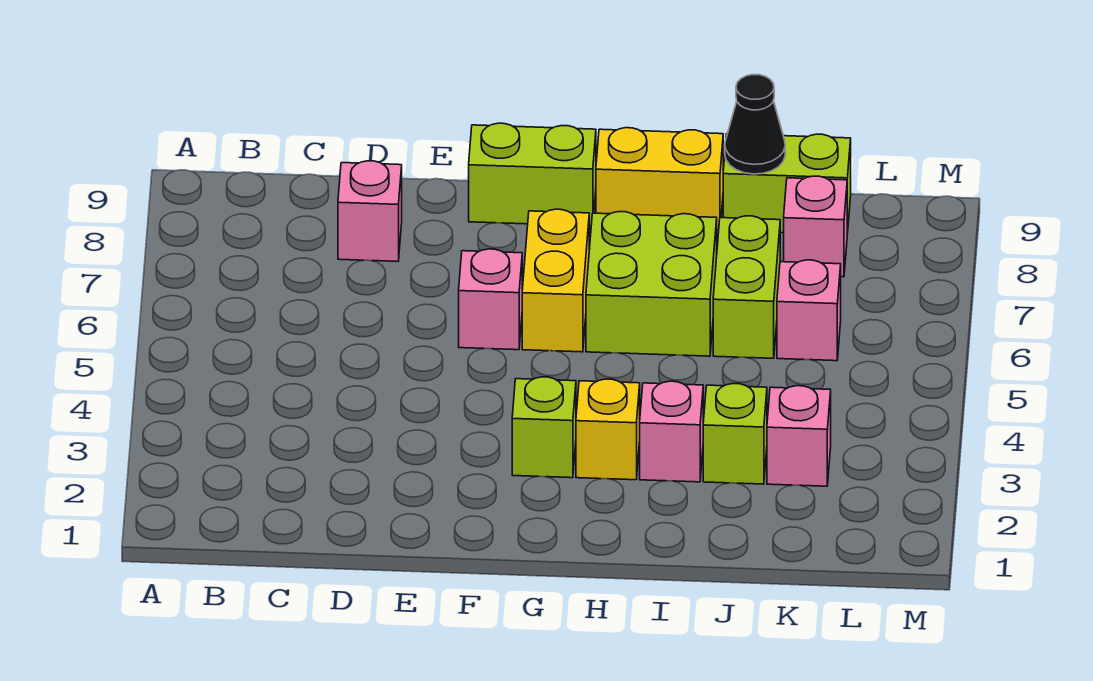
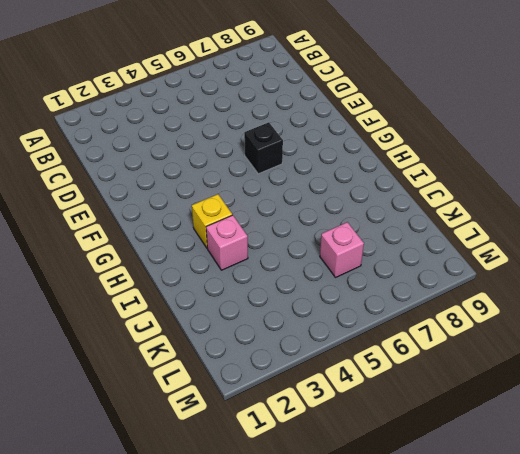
black brick F6 level 1 -> pink brick F6 level 1
none -> pink brick D8 level 1
none -> lime brick F9:G9 level 1
none -> lime brick G3 level 1

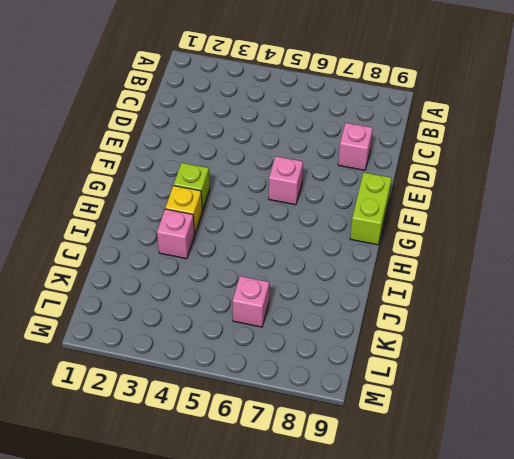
none -> yellow brick G6:G7 level 1
none -> lime brick H6:I7 level 1
none -> yellow brick H9:I9 level 1

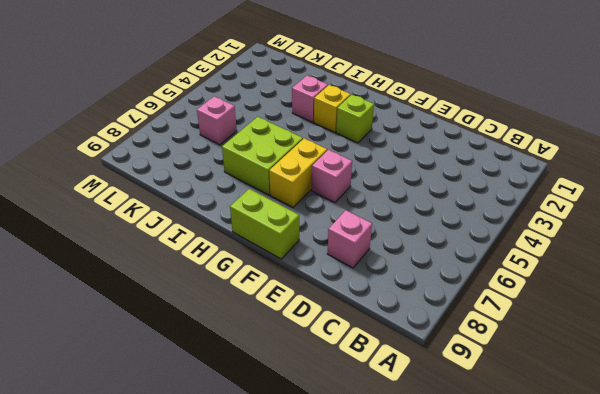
none -> yellow brick H9:I9 level 1
none -> lime brick J3 level 1
none -> lime brick J6:J7 level 1

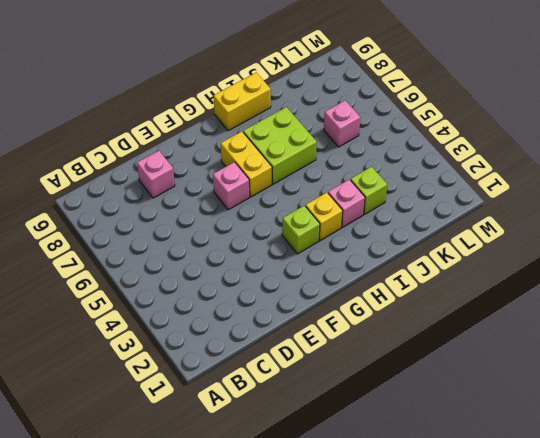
none -> lime brick F9:G9 level 1
none -> lime brick J6:J7 level 1
none -> lime brick J9:K9 level 1

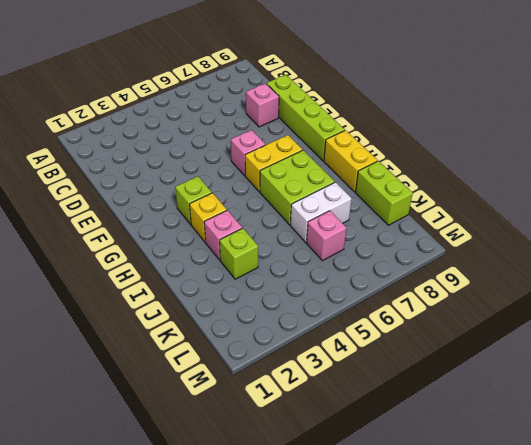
lime brick D9:G9 level 1 -> lime brick F9:G9 level 1
white brick J6:J7 level 1 -> lime brick J6:J7 level 1
none -> pink brick K3 level 1
none -> pink brick K8 level 1
none -> black cone J9 level 2

